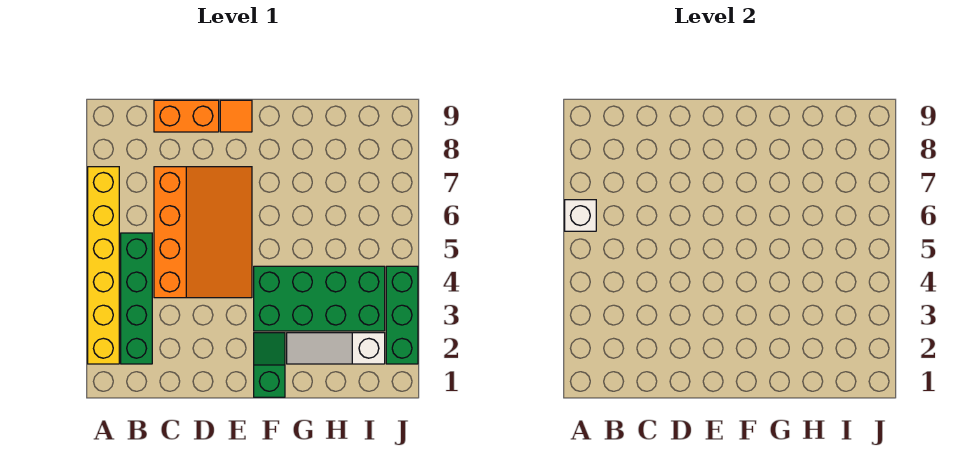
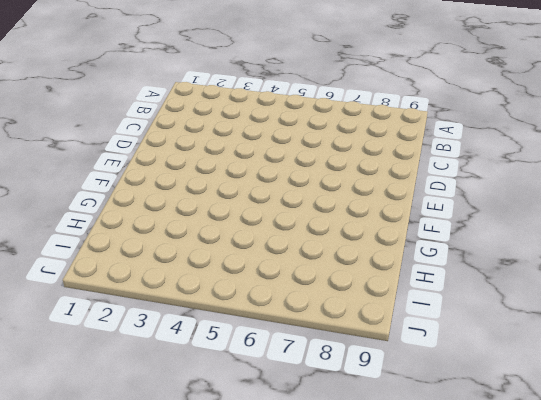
none -> yellow brick A2:A7 level 1
none -> green brick B2:B5 level 1

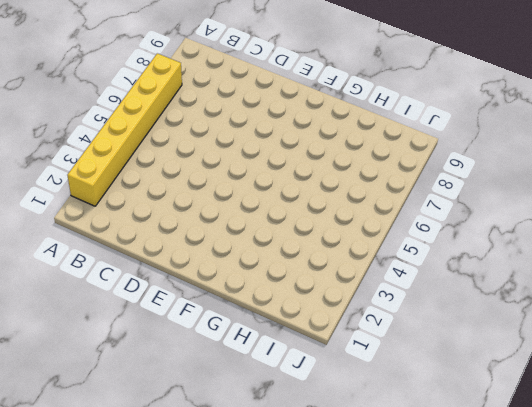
none -> green brick B2:B5 level 1
none -> orange slope C4:E7 level 1 top C

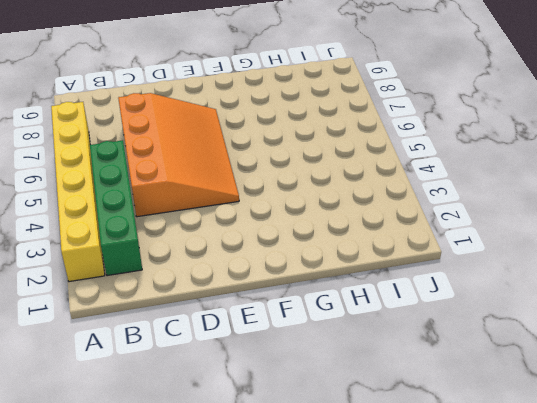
none -> orange brick C9:D9 level 1
none -> orange tile E9 level 1

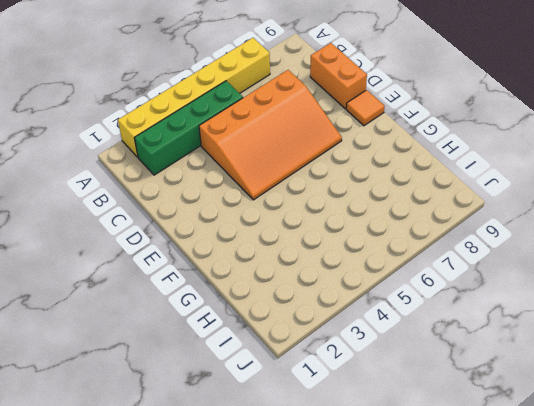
none -> green slope F1:F2 level 1 top 1
none -> green brick F3:I4 level 1

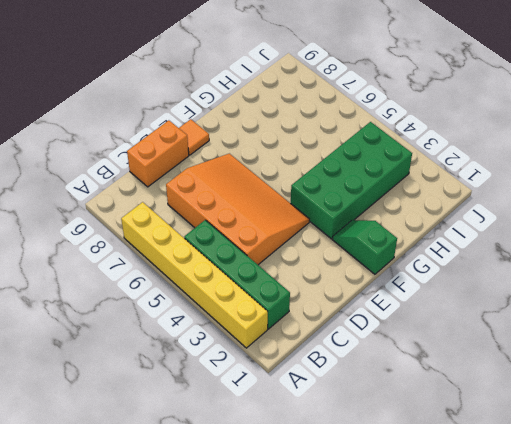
none -> white slope G2:I2 level 1 top I
none -> green brick J2:J4 level 1

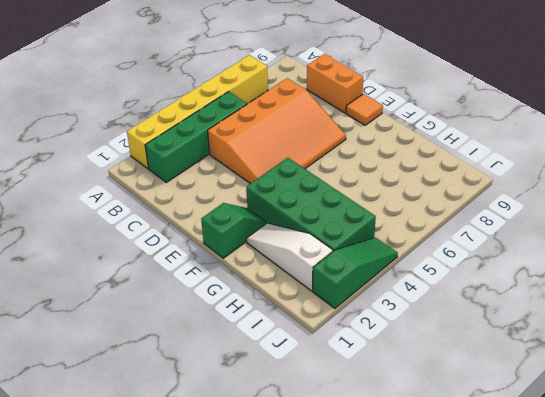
green slope J2:J4 level 1 top 2 -> green brick J2:J4 level 1
none -> white brick A6 level 2

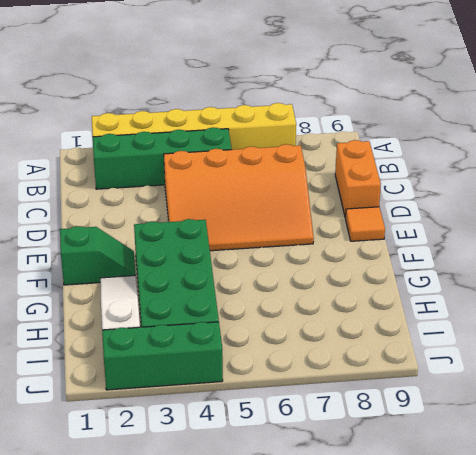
none -> white brick A6 level 2

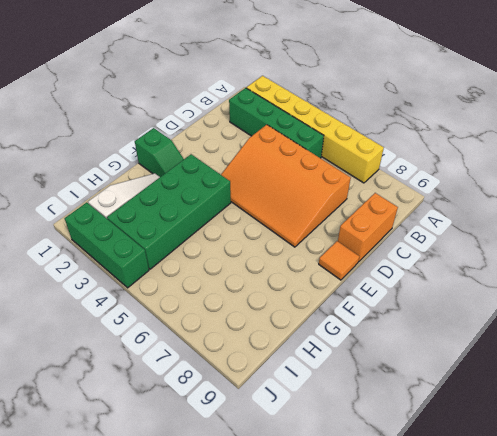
none -> white brick A6 level 2

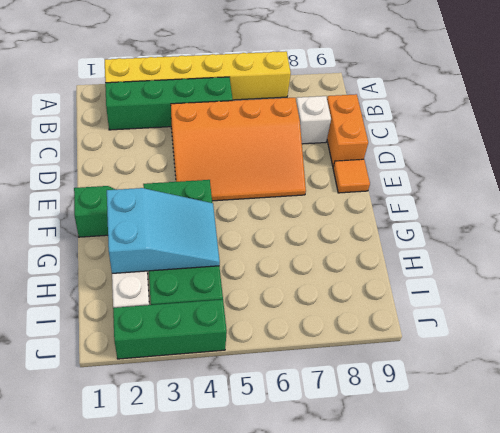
white brick C8 level 1 -> white brick A6 level 2
cyan slope G2:H4 level 2 top 2 -> none

